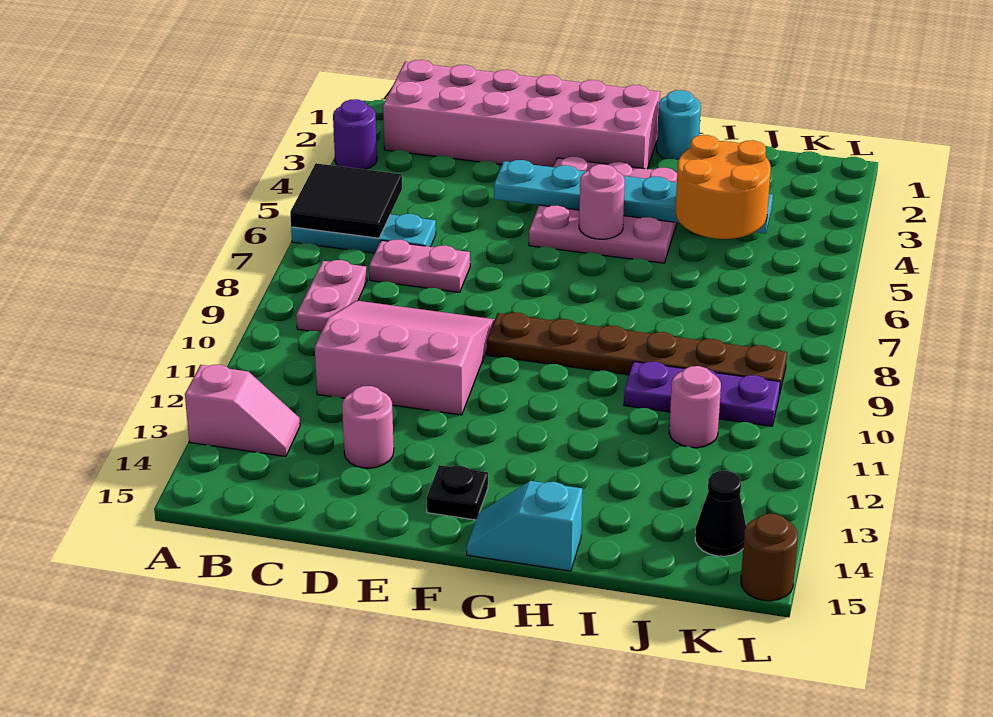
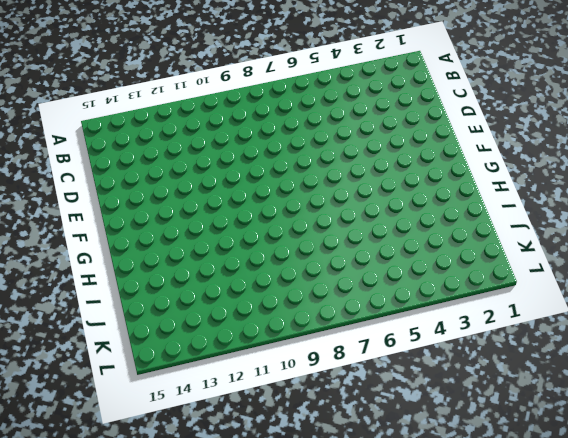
none -> purple round brick A3 level 1
none -> cyan plate A6:C6 level 1
none -> pink slope A13:B13 level 1 top A

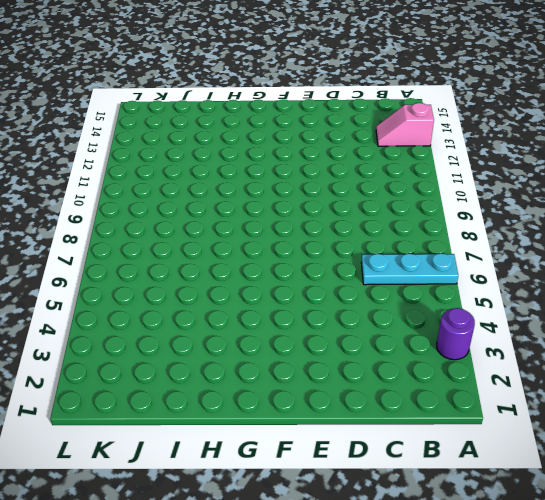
none -> pink brick B1:G2 level 1
none -> pink plate B8:B9 level 1
none -> pink plate C7:D7 level 1

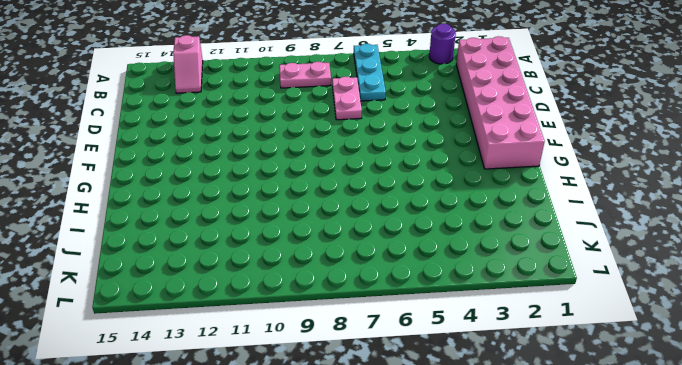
none -> pink slope C9:E11 level 1 top 11
none -> pink round brick D13 level 1
none -> pink plate F3:H5 level 1

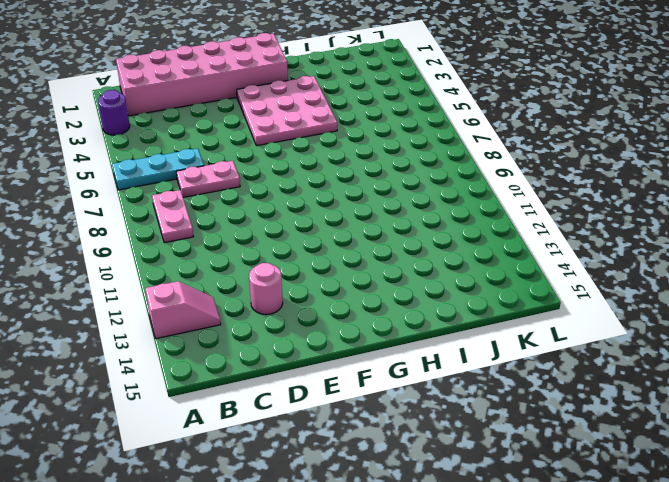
none -> pink slope C9:E11 level 1 top 11
none -> brown plate F9:K9 level 1
none -> black plate F14 level 1

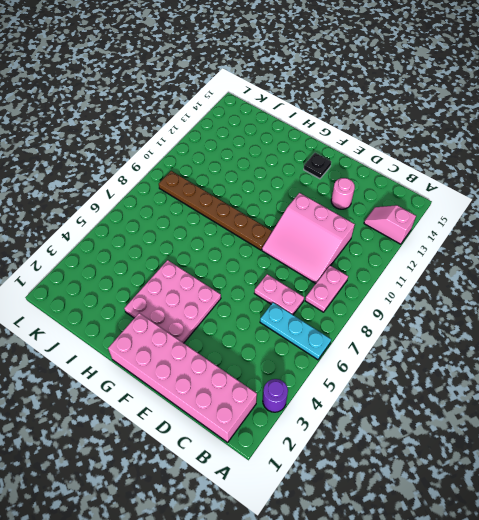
none -> cyan slope G15:H15 level 1 top H
none -> cyan round brick H1 level 1
none -> purple plate I10:K10 level 1

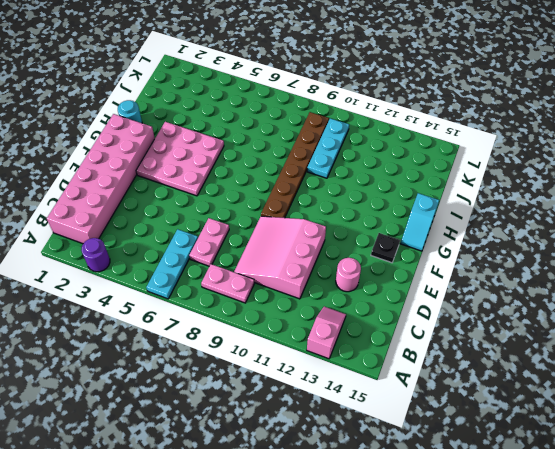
cyan plate I10:K10 level 1 -> purple plate I10:K10 level 1
none -> pink round brick J11 level 1
none -> black cone K14 level 1
none -> brown round brick L15 level 1

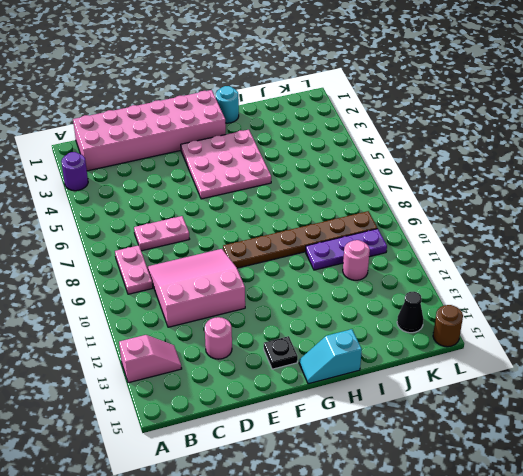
none -> cyan plate A6:C6 level 1
none -> black tile A5:B6 level 2
none -> cyan plate E4:J4 level 2

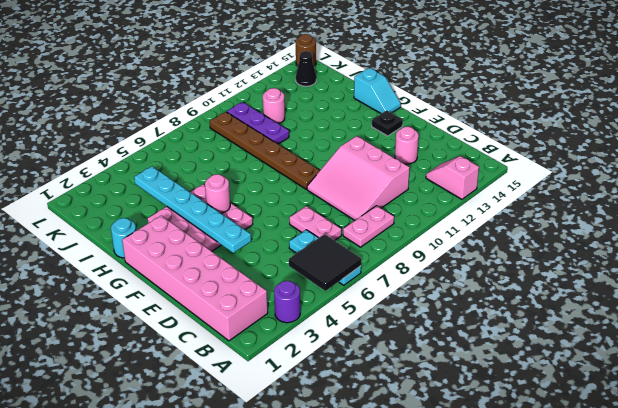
none -> orange round brick I4:J5 level 3

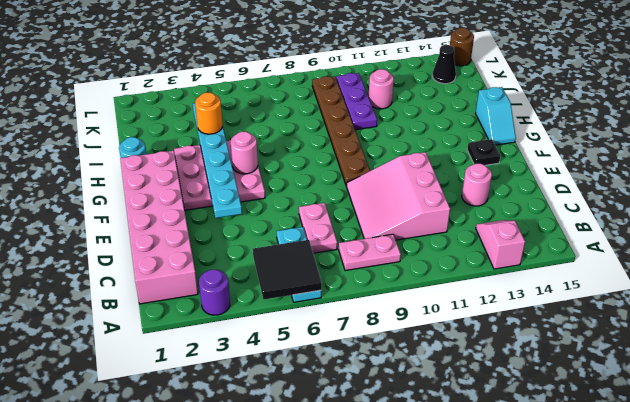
orange round brick I4 level 3 -> orange round brick I4:J5 level 3

